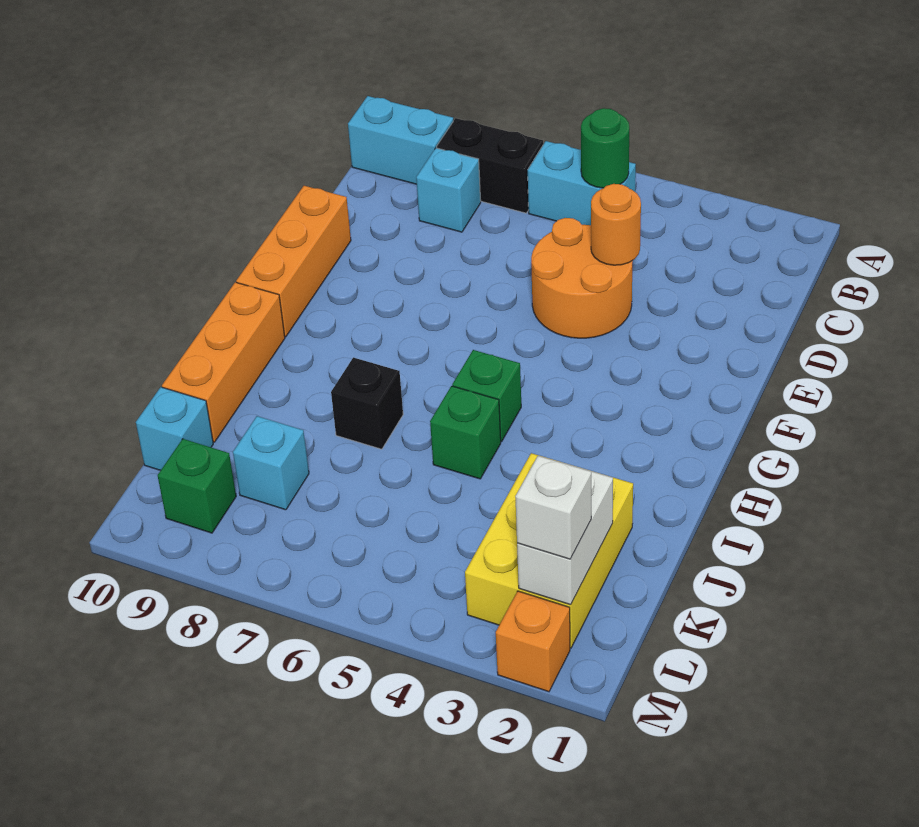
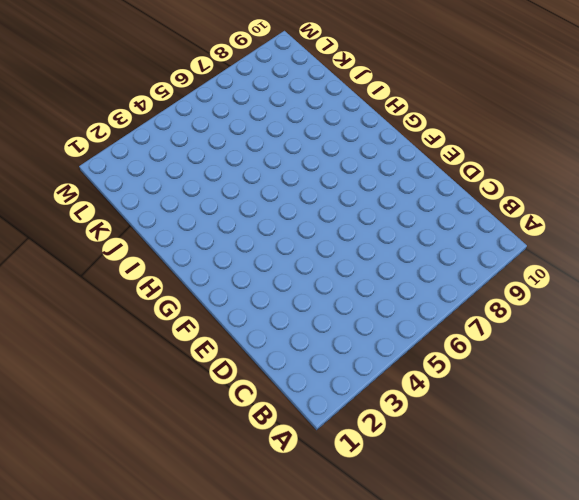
none -> cyan brick B5:B6 level 1
none -> black brick B7:B8 level 1
none -> cyan brick B9:B10 level 1

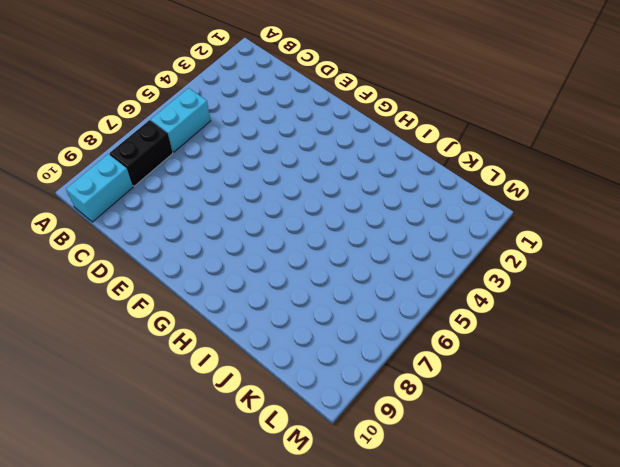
none -> cyan brick C8 level 1
none -> orange round brick D4:E5 level 1
none -> orange brick E10:G10 level 1

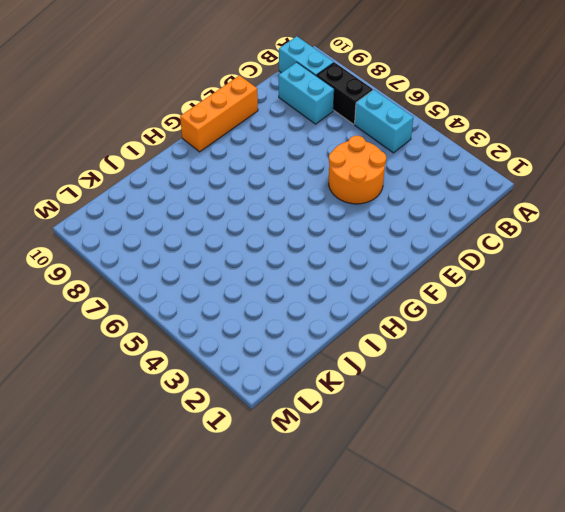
cyan brick C8:C9 level 1 -> cyan brick C8 level 1
none -> green brick H5 level 1
none -> orange brick H10:J10 level 1
none -> green brick I5 level 1

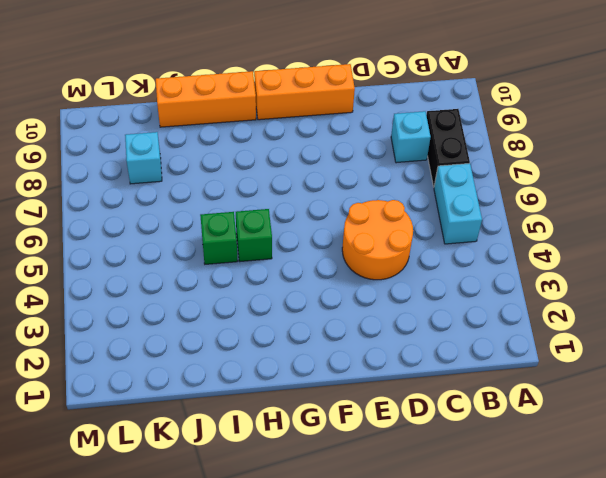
none -> cyan brick B9:B10 level 1
none -> black brick I7 level 1
none -> yellow brick J2:L3 level 1

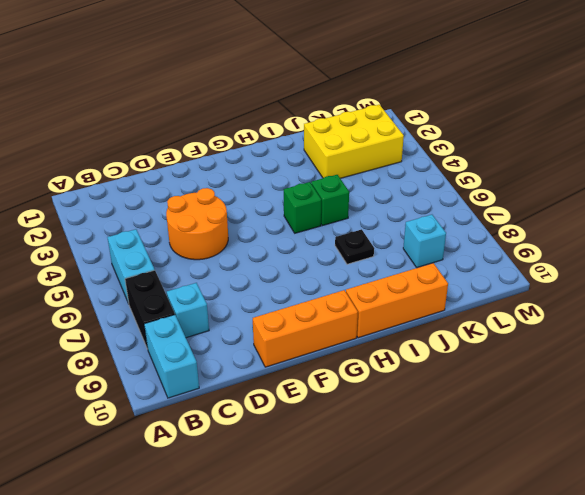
black plate I7 level 1 -> black brick I7 level 1
none -> cyan brick K10 level 1
none -> green brick L9 level 1
none -> orange brick M2 level 1

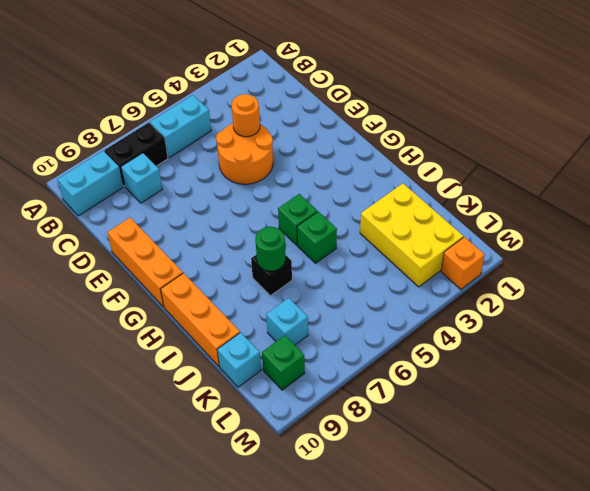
green round brick I7 level 2 -> green round brick B5 level 2
none -> white brick K2:L2 level 2
none -> white brick L2 level 3

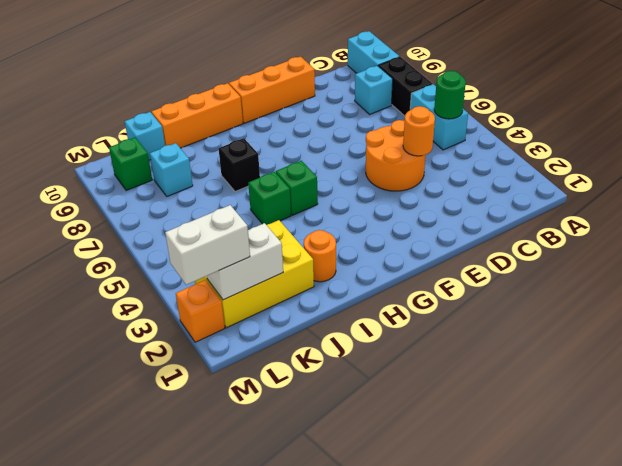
orange round brick I2 level 1 -> none
white brick L2:M2 level 3 -> white brick L2 level 3

